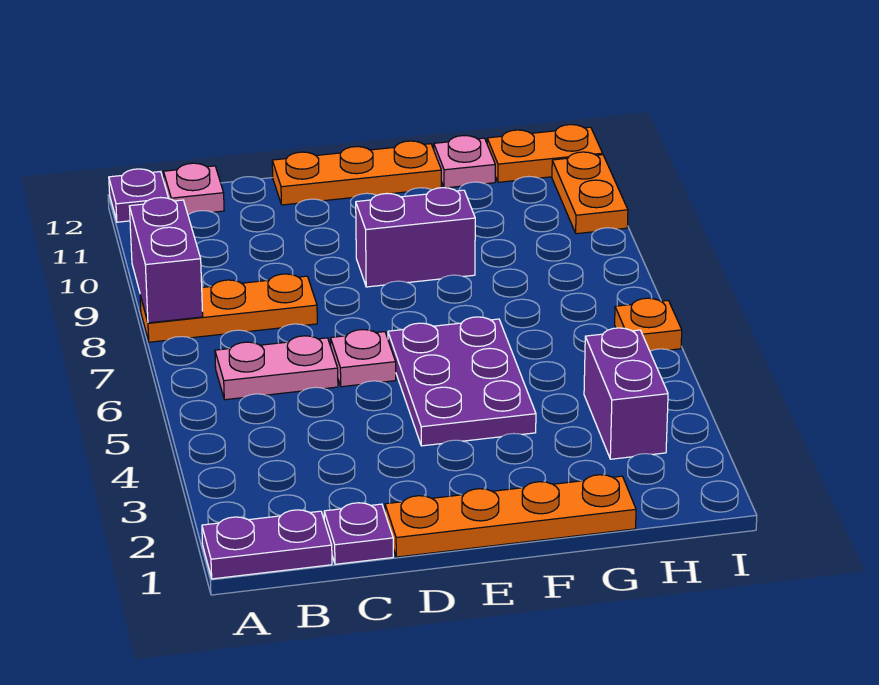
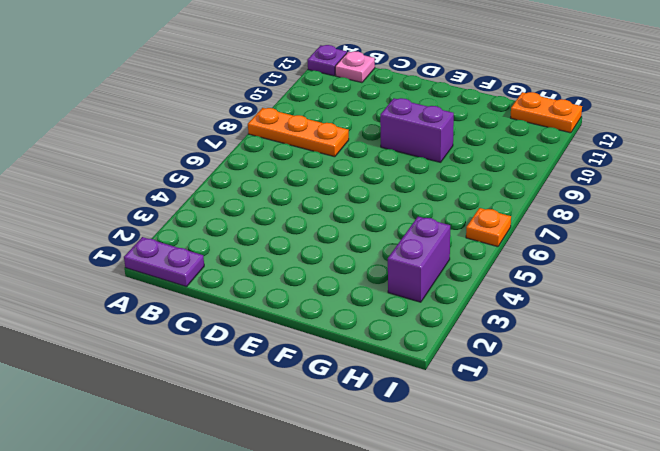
none -> pink plate B6:C6 level 1
none -> purple plate C1 level 1
none -> orange plate D1:G1 level 1

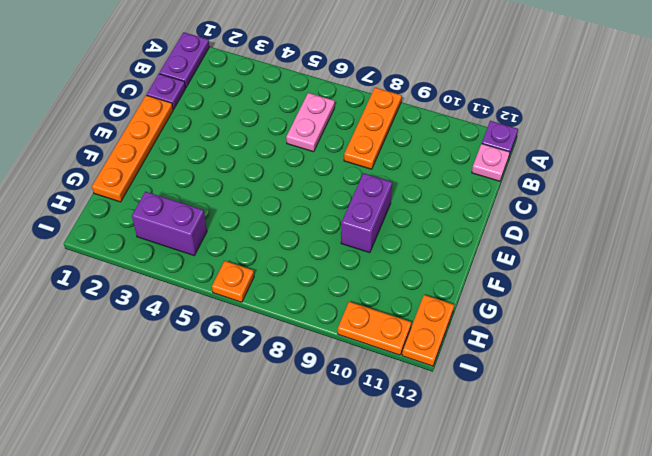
none -> pink plate D6 level 1
none -> orange plate D12:F12 level 1
none -> purple plate E4:F6 level 1

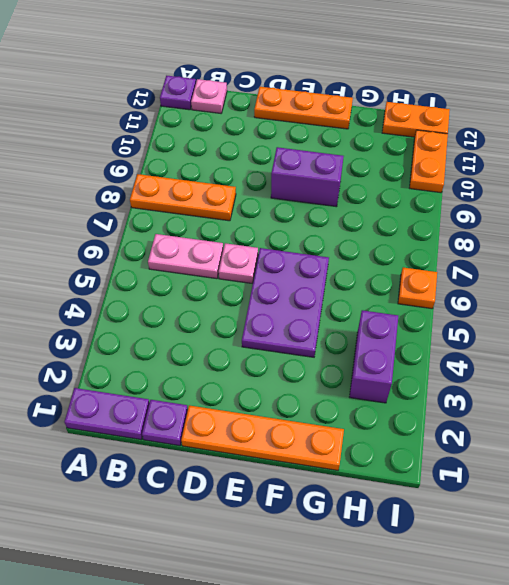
none -> pink plate G12 level 1
none -> purple brick A8:A9 level 2

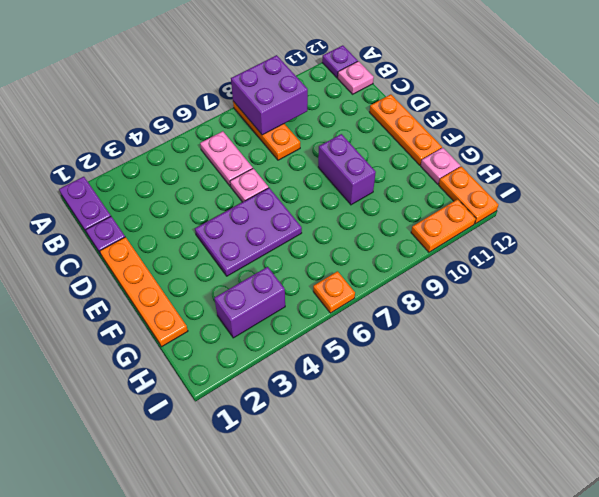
purple brick A8:B9 level 2 -> purple brick A8:A9 level 2

